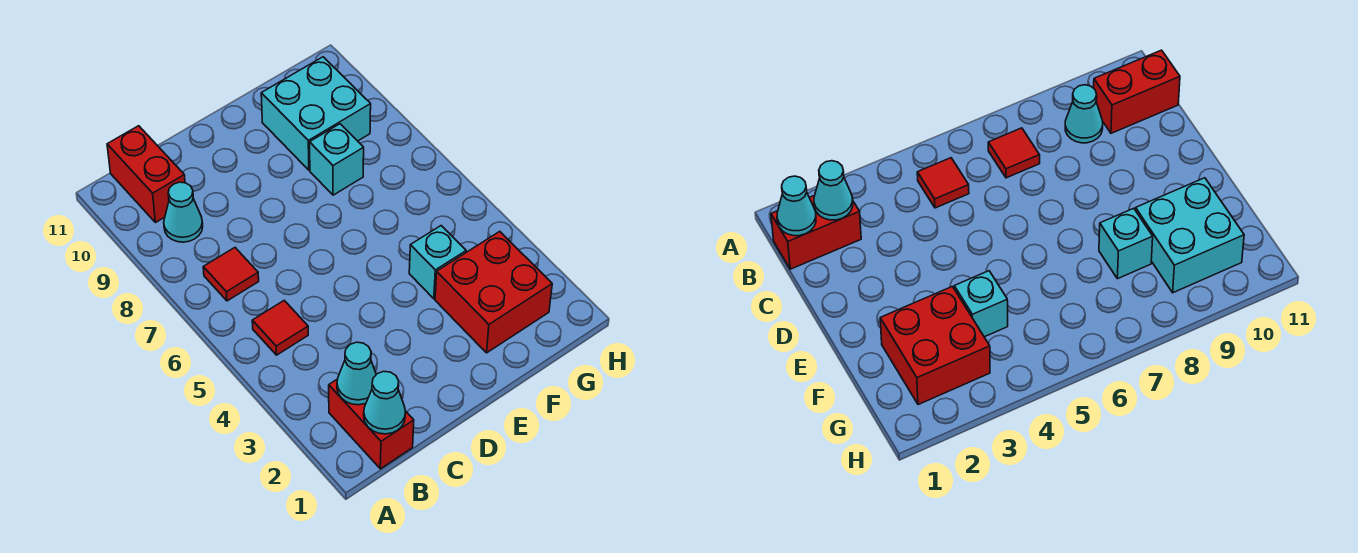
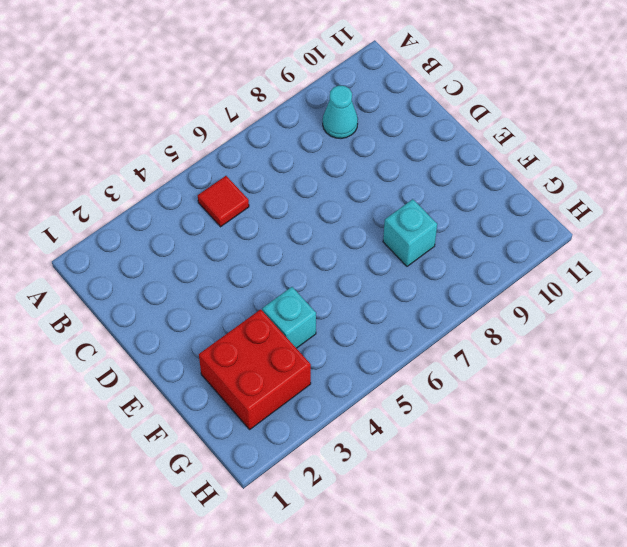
none -> red brick B1:B2 level 1
none -> red tile B7 level 1

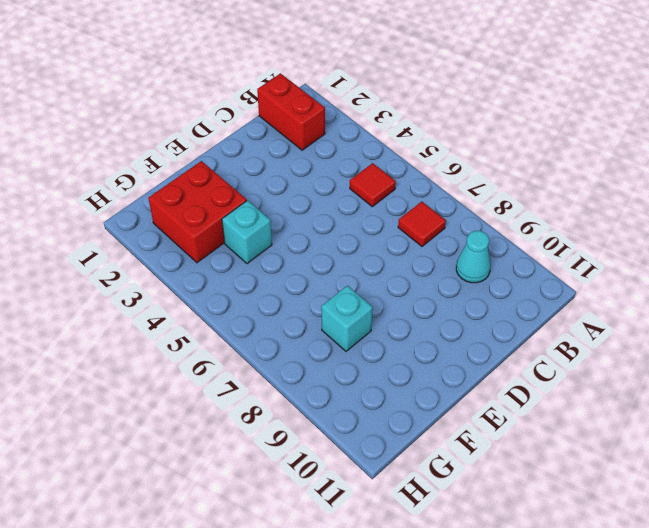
none -> red brick B10:B11 level 1
none -> cyan brick F9:G10 level 1

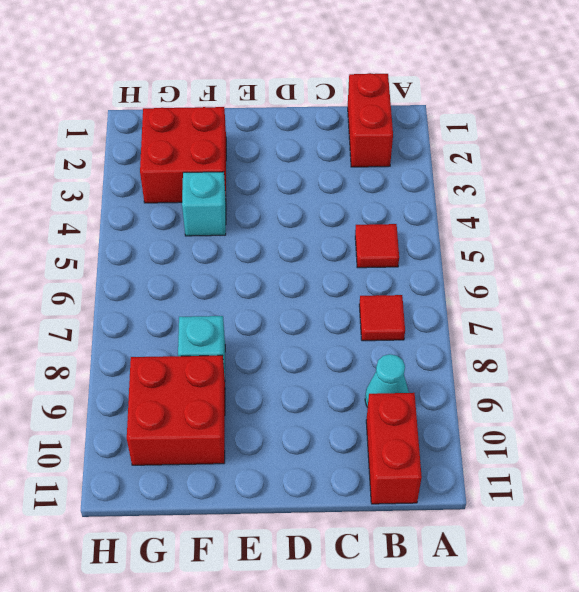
red brick F9:G10 level 1 -> cyan brick F9:G10 level 1
none -> cyan cone B1 level 2
none -> cyan cone B2 level 2

